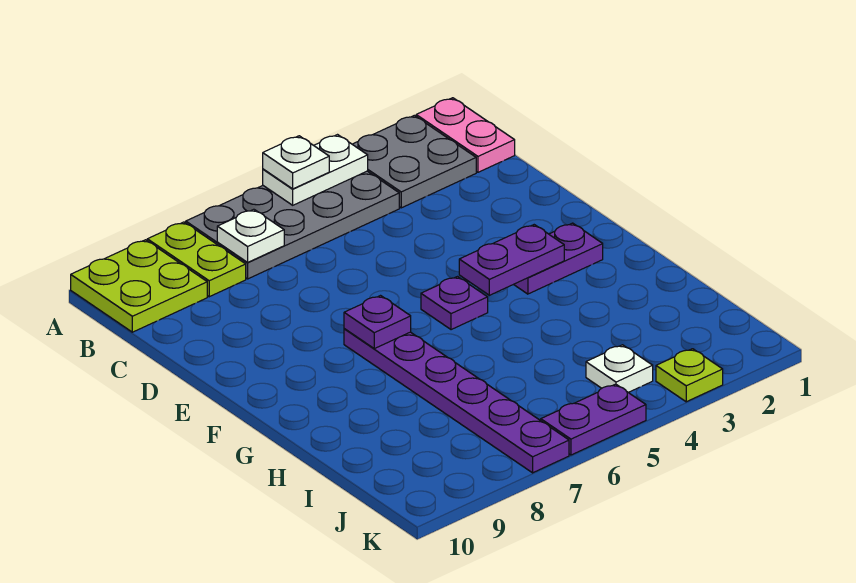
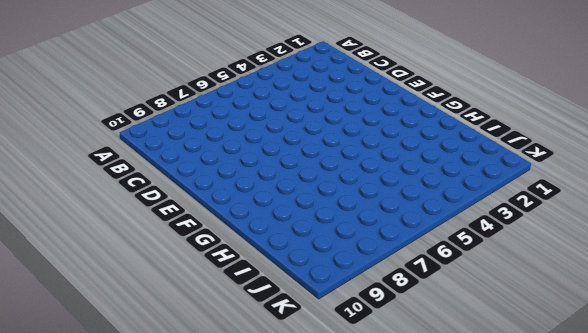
none -> pink plate A1:B1 level 1
none -> grey plate A2:B3 level 1
none -> grey plate A4:B7 level 1

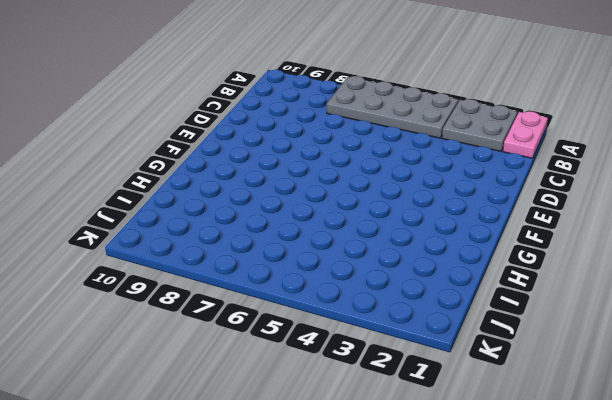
none -> lime plate A8:B8 level 1
none -> lime plate A9:B10 level 1
none -> purple plate F2:F3 level 1

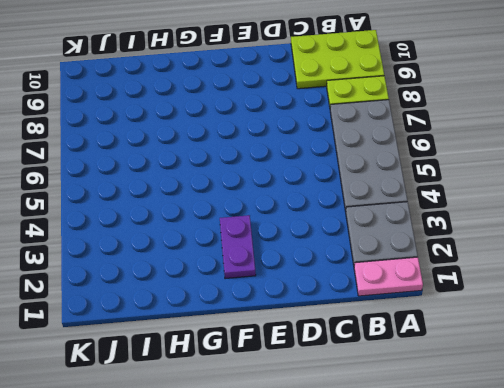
lime plate A9:C10 level 1 -> lime plate A9:B10 level 1
none -> purple plate F5 level 1
none -> purple plate F7:K7 level 1
none -> white plate J4 level 1

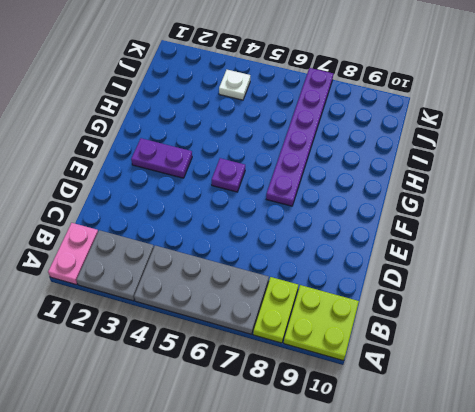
none -> lime plate K3 level 1
none -> purple plate K5:K6 level 1
none -> white plate A4:A5 level 2

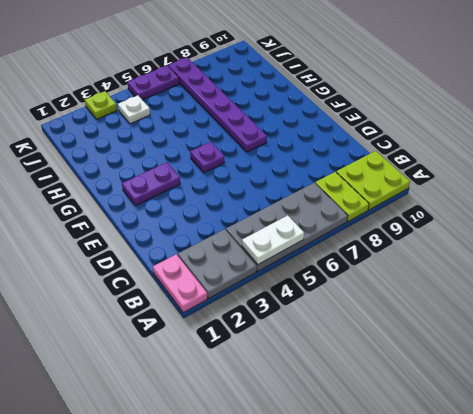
none -> white plate B7 level 2
none -> purple plate F3:F4 level 2
none -> purple plate F7 level 2

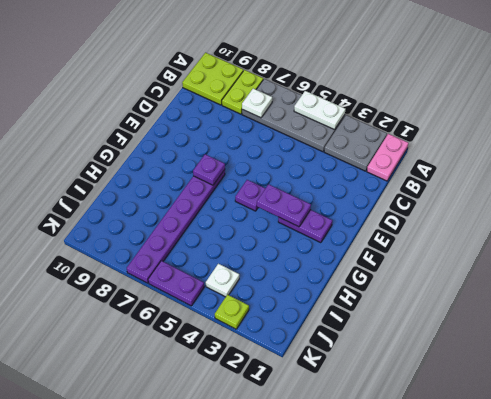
none -> white plate A5 level 3

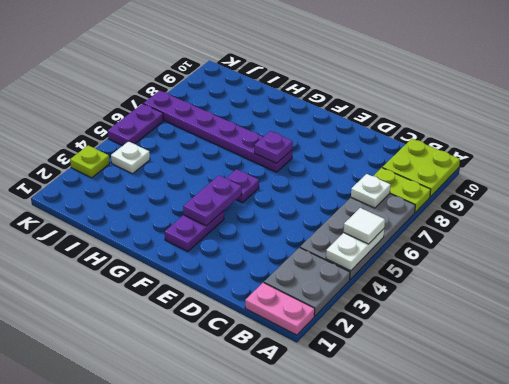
white tile A5 level 3 -> white plate A5 level 3

